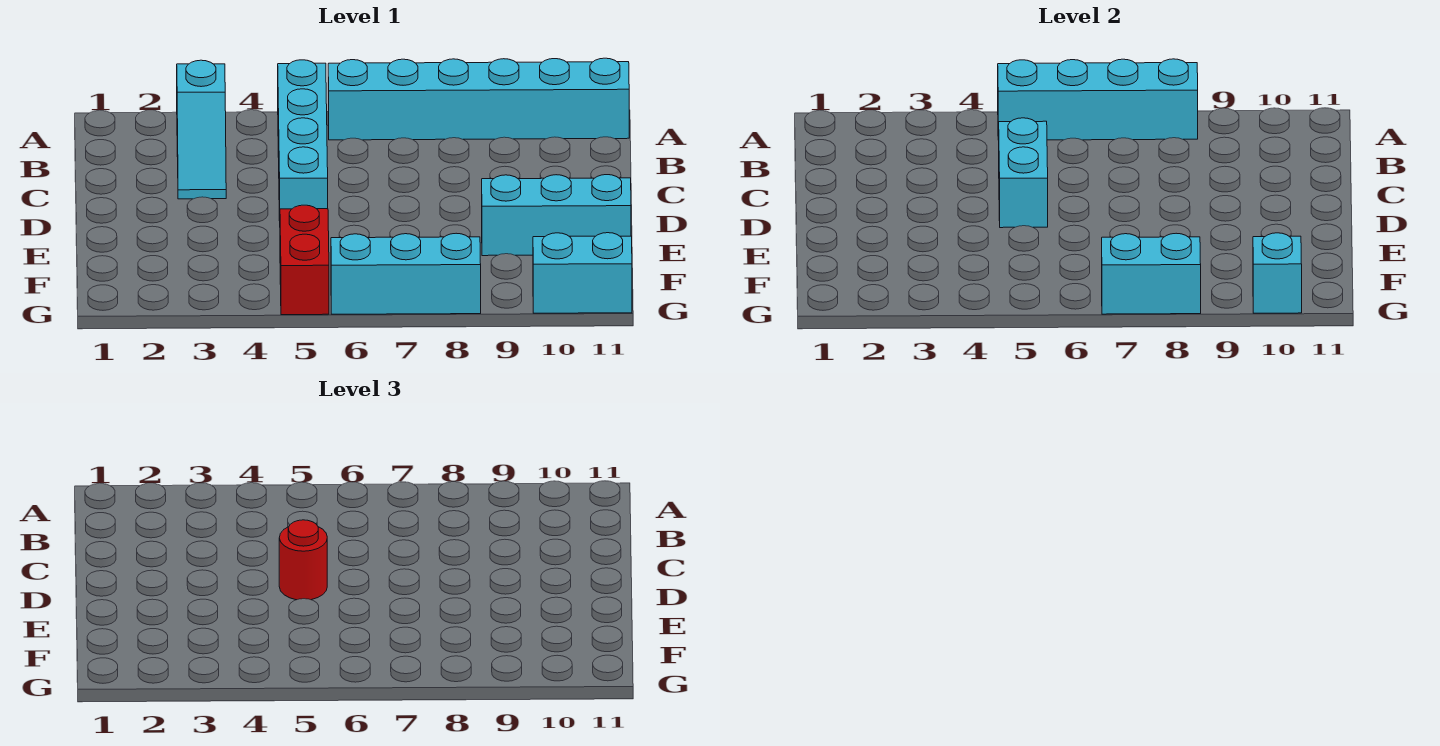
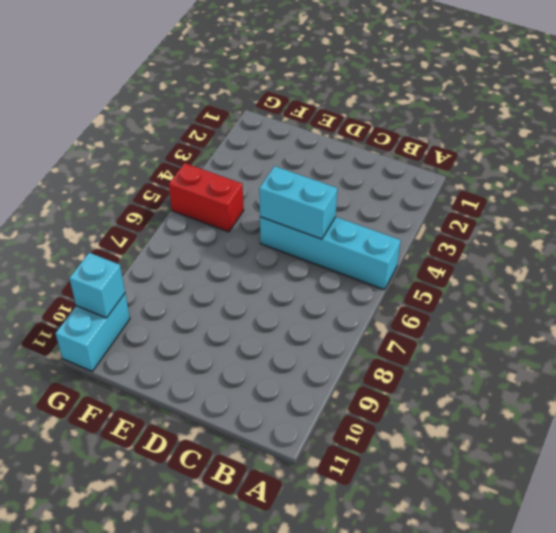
none -> cyan slope A3:C3 level 1 top A
none -> cyan brick A6:A11 level 1
none -> cyan brick E9:E11 level 1

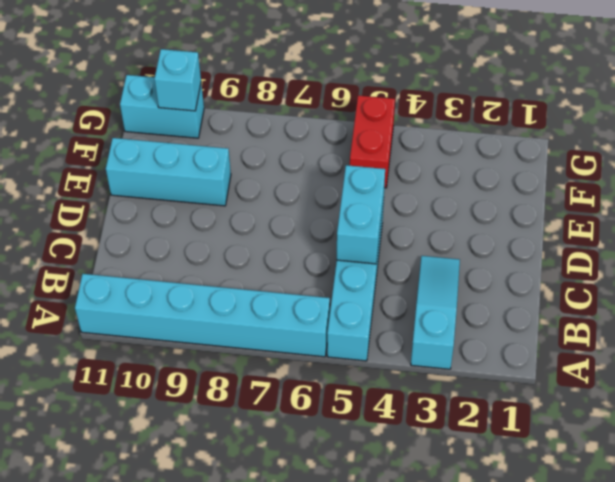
none -> cyan brick G6:G8 level 1
none -> cyan brick A5:A8 level 2
none -> cyan brick G7:G8 level 2

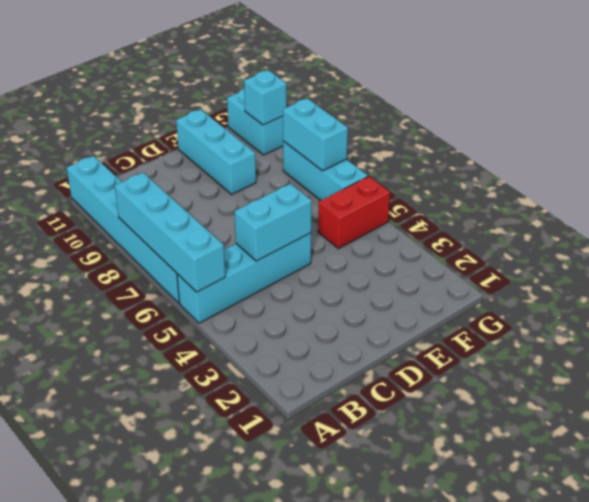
none -> cyan slope A3:C3 level 1 top A
none -> red round brick D5 level 3

